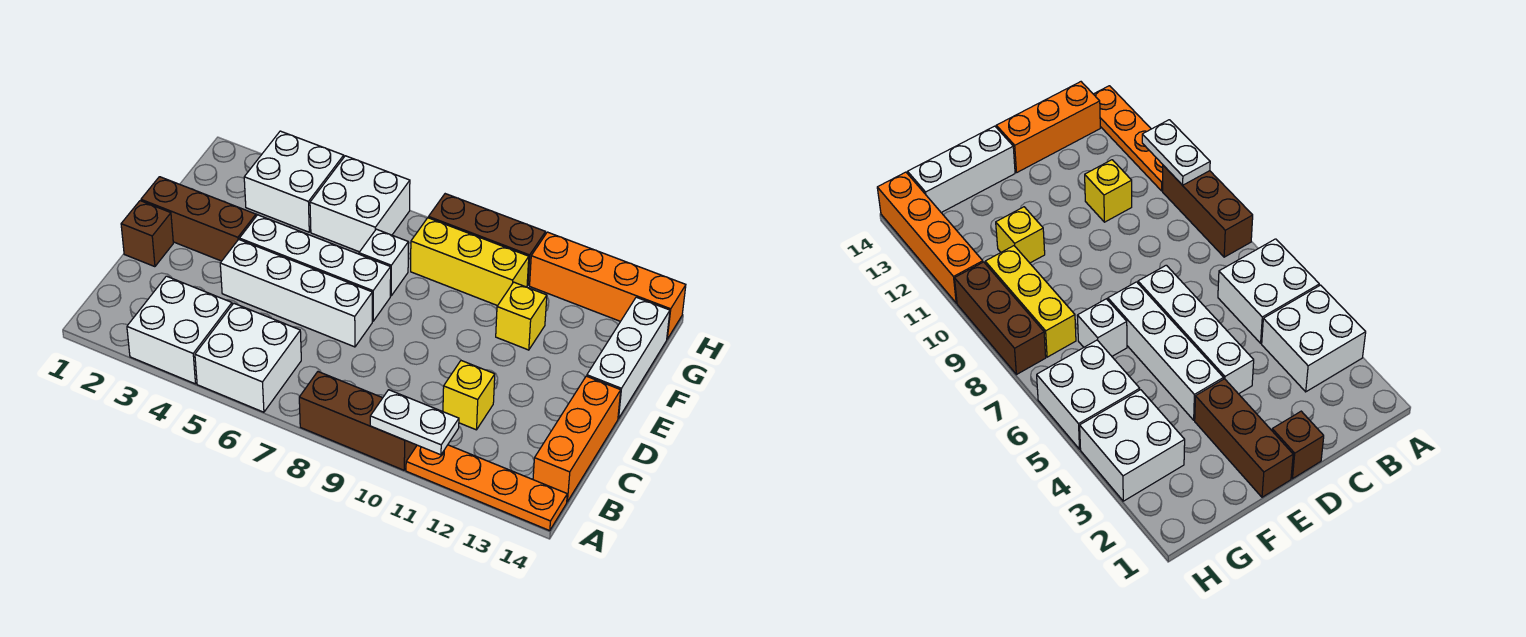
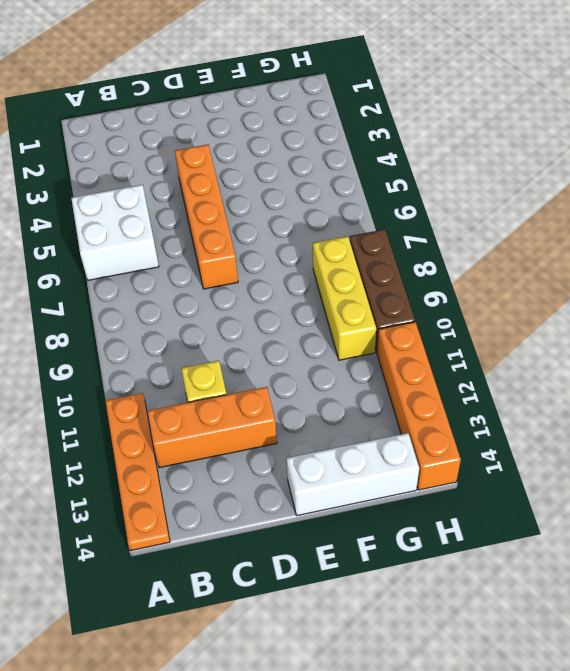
orange brick B12:D12 level 1 -> orange brick B14:D14 level 1
orange brick D4:D7 level 1 -> white brick D4:D7 level 1
none -> white brick A3:B4 level 1
none -> brown brick A8:A10 level 1
none -> brown brick D1 level 1

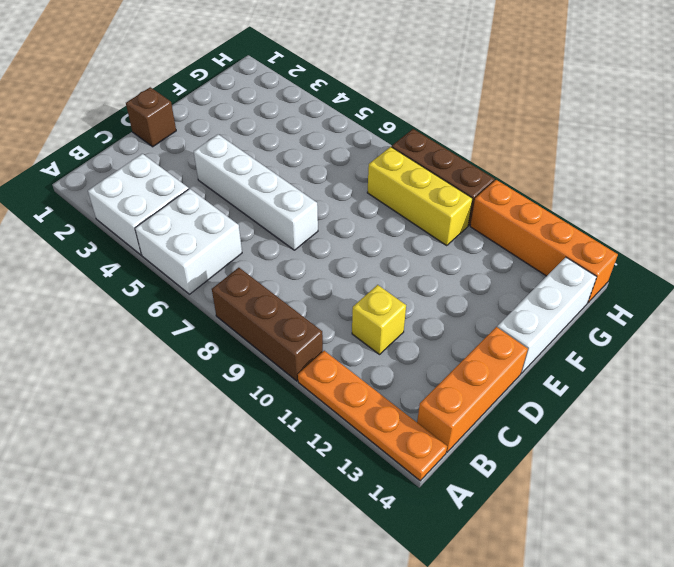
none -> brown brick E1:E3 level 1
none -> white brick E4:E7 level 1
none -> white brick F7 level 1

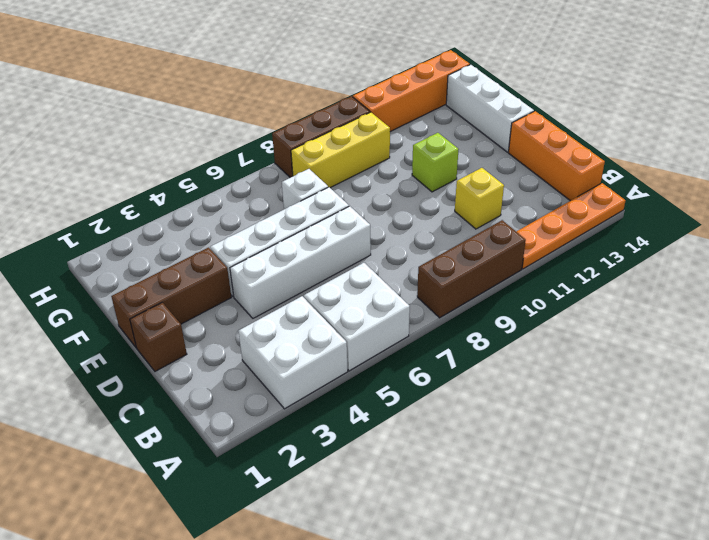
lime brick E11 level 1 -> none
none -> yellow brick F11 level 1
none -> white brick G3:H4 level 1
none -> white brick G5:H6 level 1

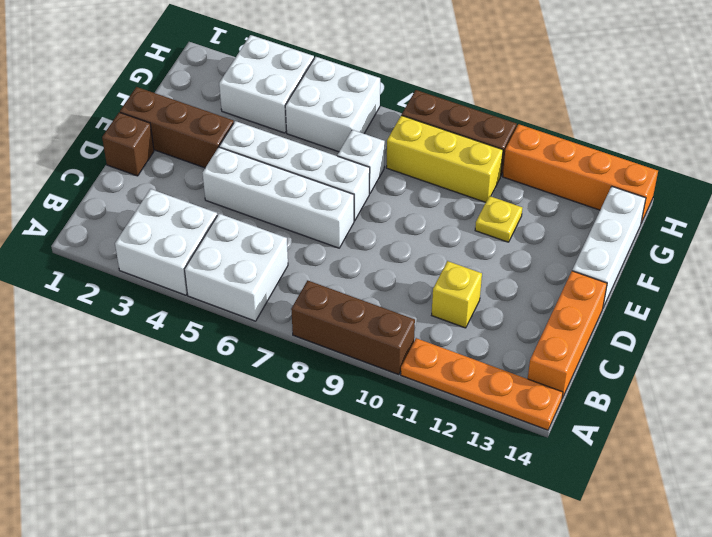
yellow plate F11 level 1 -> yellow brick F11 level 1
none -> white plate A10:A11 level 2

